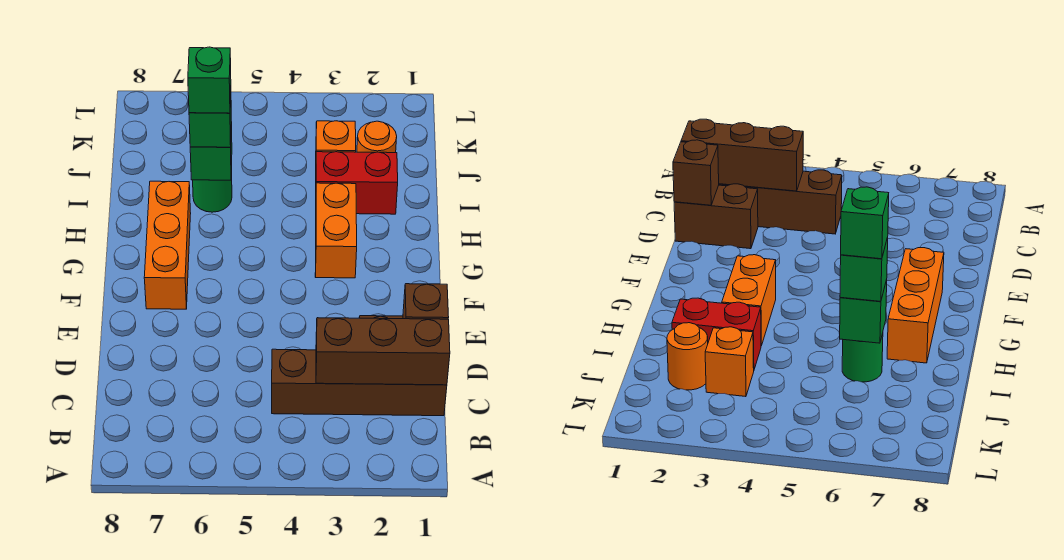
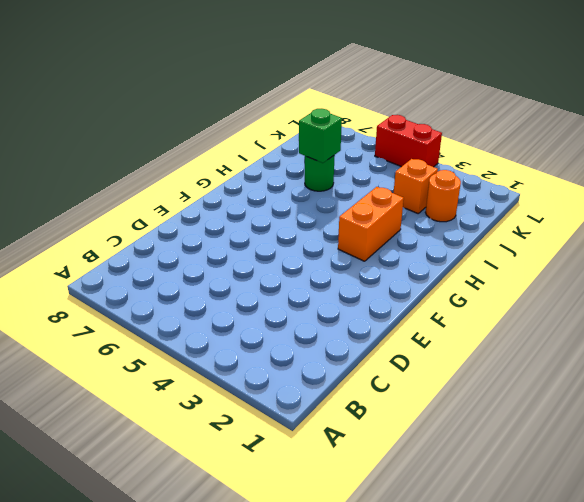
red brick L4:L5 level 1 -> red brick I2:I3 level 1
none -> brown brick C1:C4 level 1
none -> brown brick D1:D2 level 1
none -> orange brick F7:H7 level 1

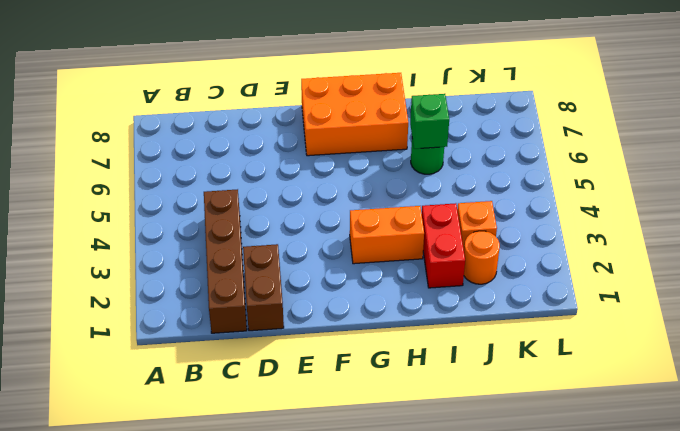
orange brick F7:H8 level 1 -> orange brick F7:H7 level 1
none -> brown brick C1:C3 level 2
none -> brown brick D1 level 2
none -> green brick I6 level 3

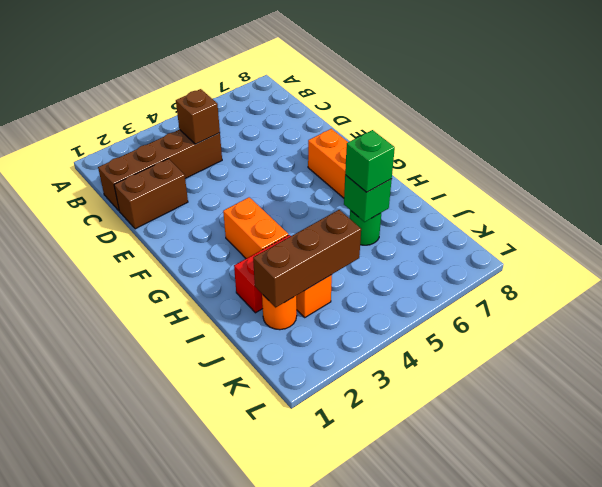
brown brick C4 level 2 -> brown brick D1 level 2
brown brick J2:J4 level 2 -> brown brick C1:C3 level 2
none -> green brick I6 level 4

